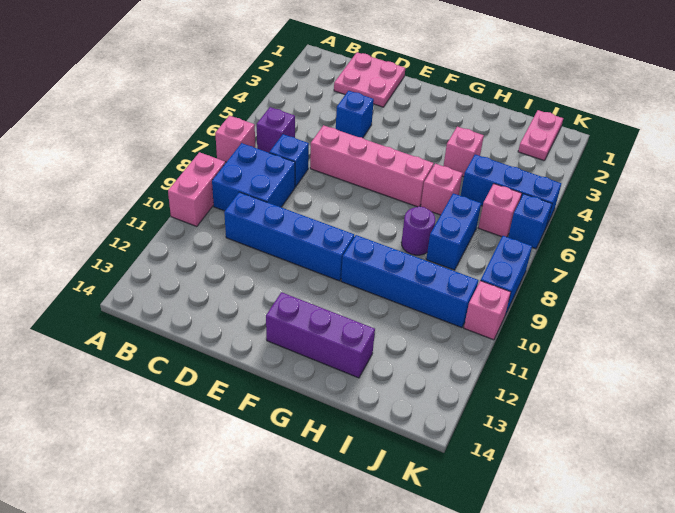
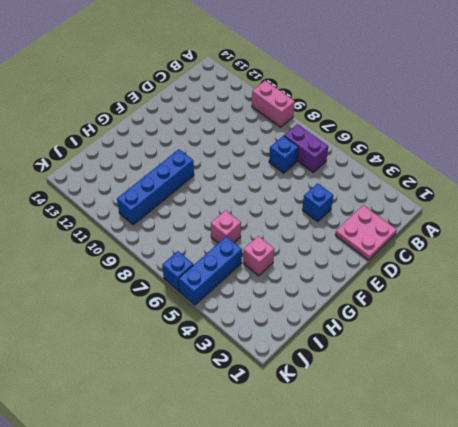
purple brick B6:B7 level 1 -> purple brick B6 level 1
none -> pink brick A7 level 1
none -> blue brick B8:C9 level 1
none -> blue brick C10:F10 level 1

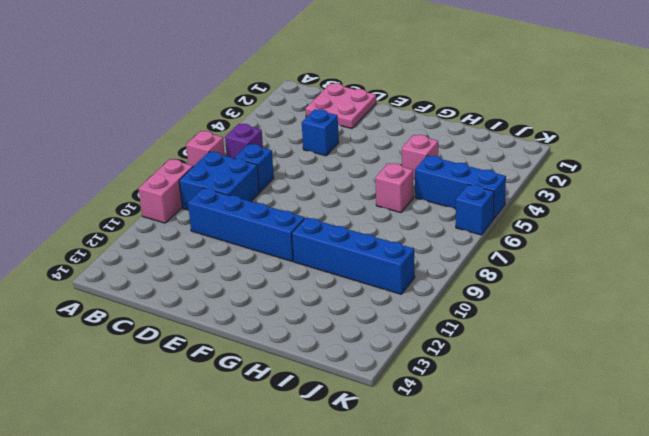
none -> pink brick D6:G6 level 1
none -> purple brick F13:H13 level 1
none -> purple round brick H8 level 1

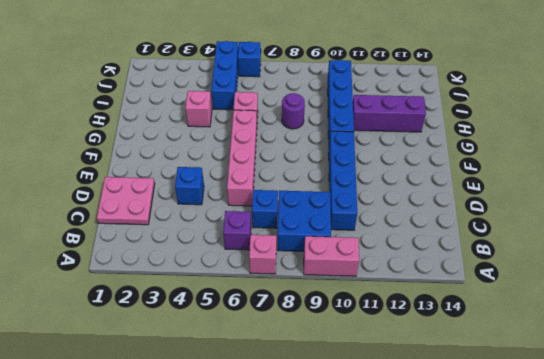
purple brick H11:H13 level 1 -> purple brick F13:H13 level 1
none -> blue brick I7:I8 level 1
none -> pink plate J1:J2 level 1
none -> pink brick J6 level 1

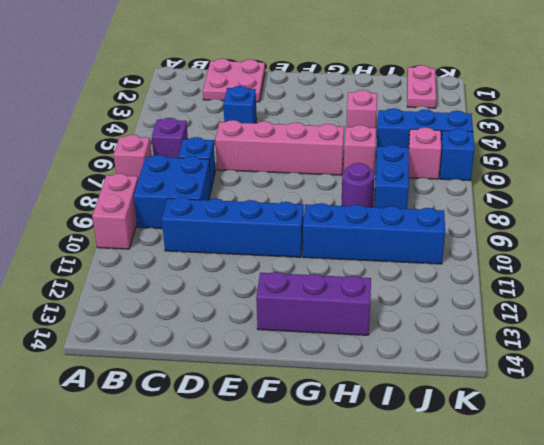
none -> blue brick K8:K9 level 1
none -> pink brick K10 level 1

